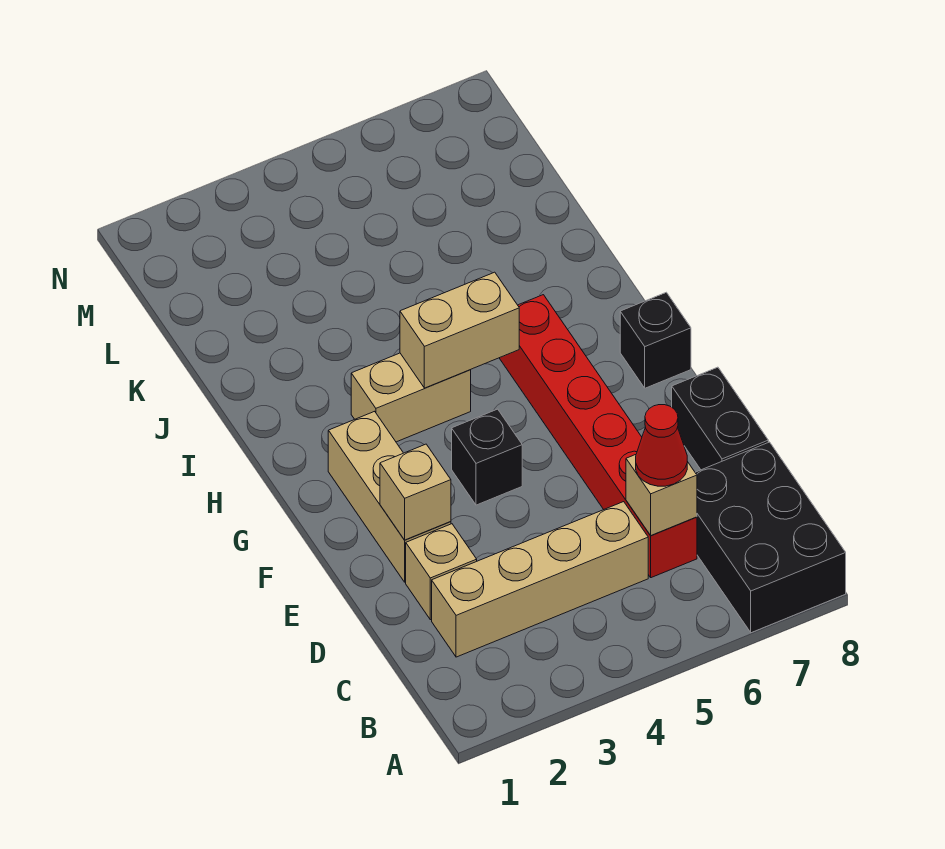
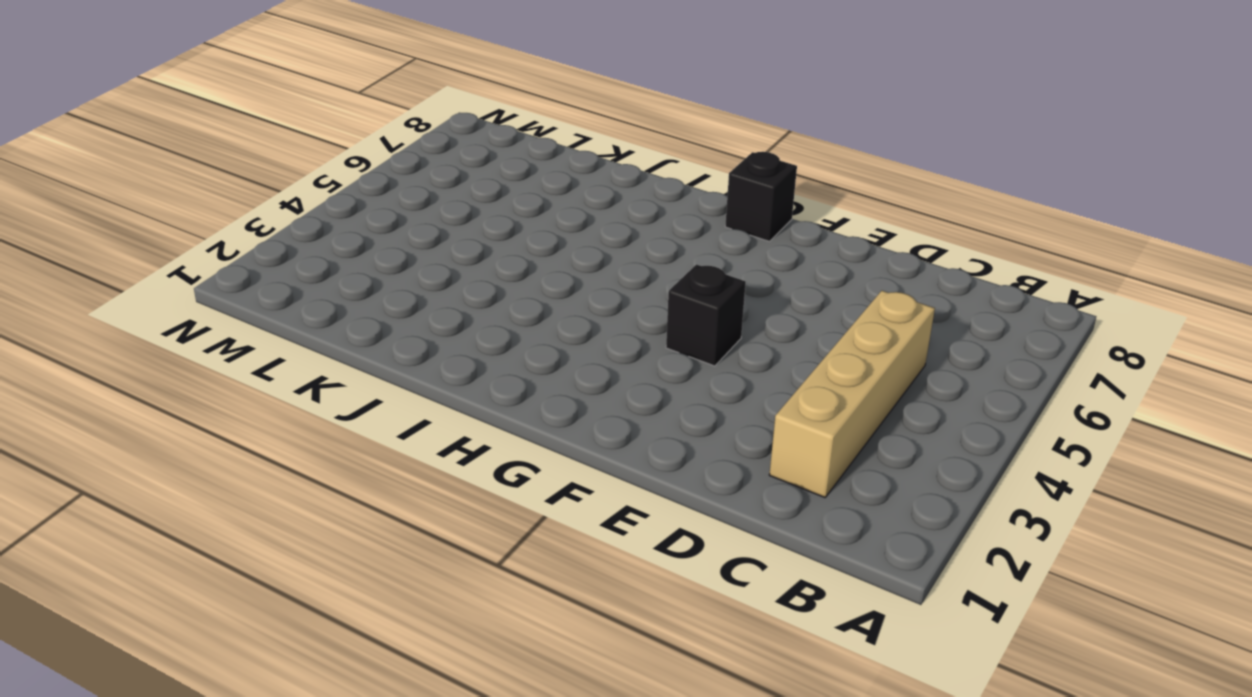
none -> black brick A7:C8 level 1
none -> red brick C6:H6 level 1
none -> tan brick D2 level 1

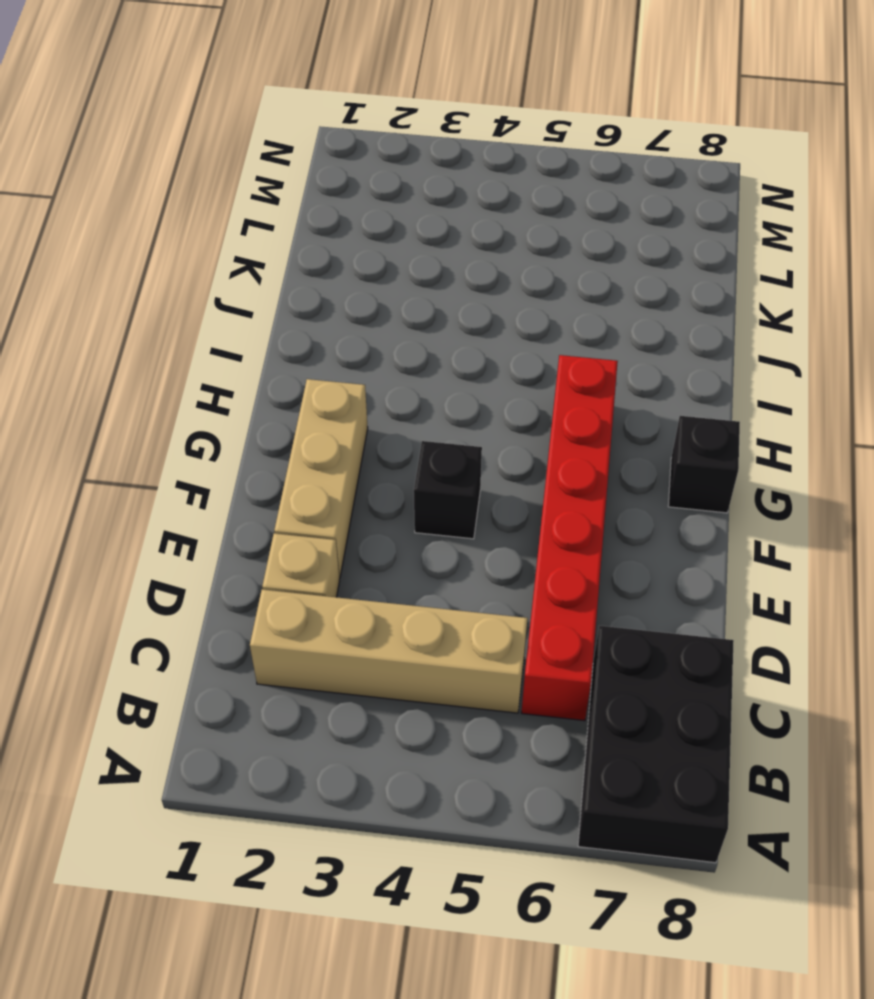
none -> black brick D8:E8 level 1
none -> tan brick H3:H4 level 1
none -> tan brick C6 level 2

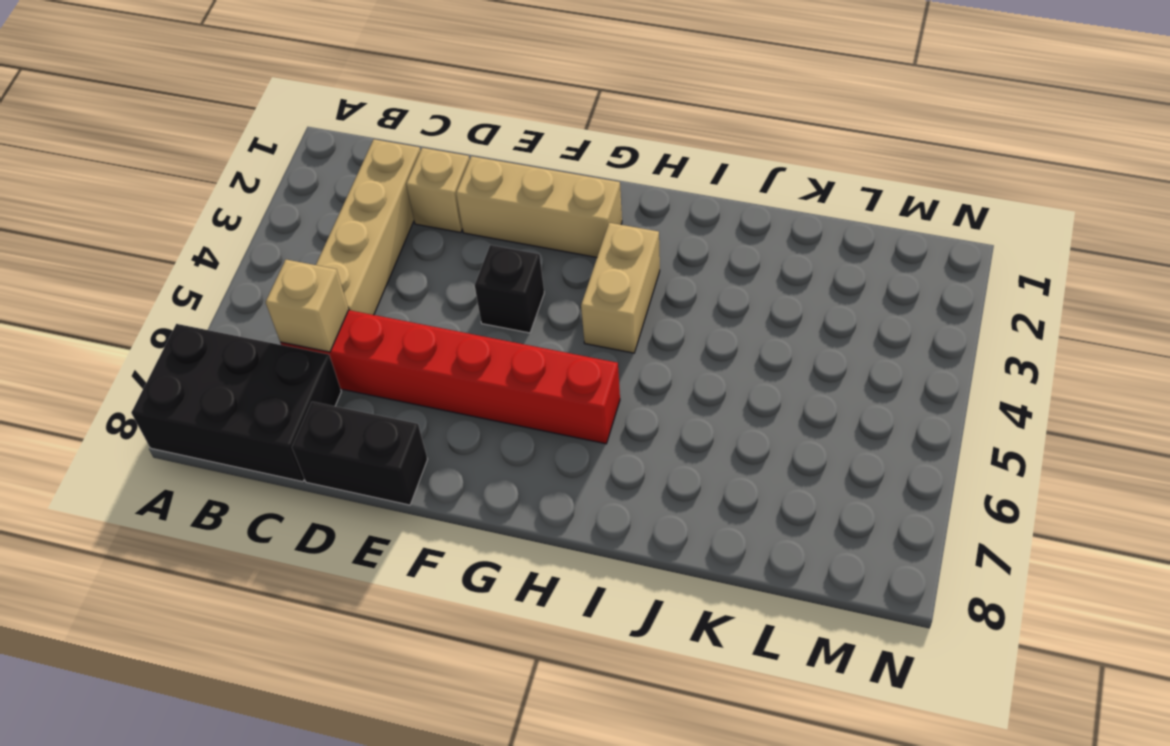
none -> black brick G8 level 1
none -> tan brick E2 level 2
none -> tan brick H4:H5 level 2

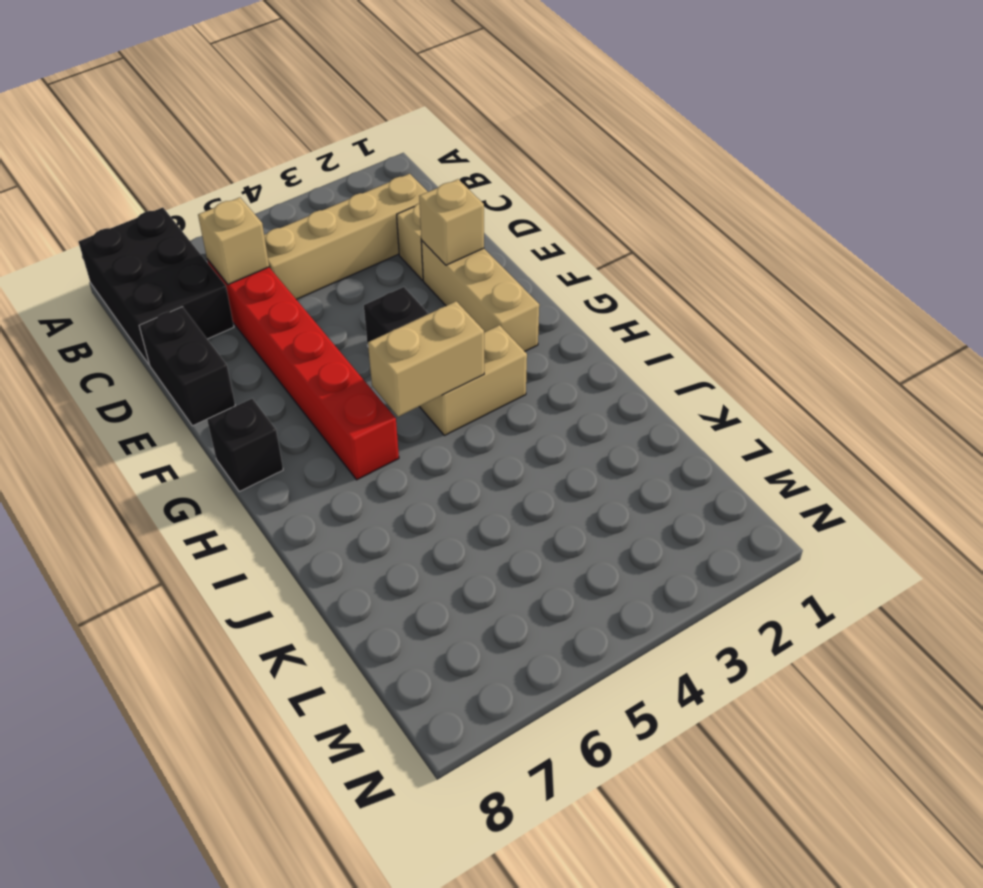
none -> red cone C6 level 3

